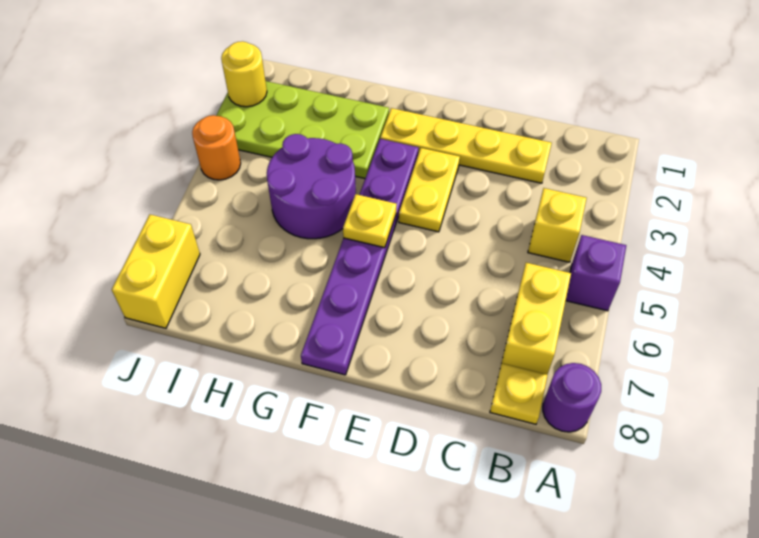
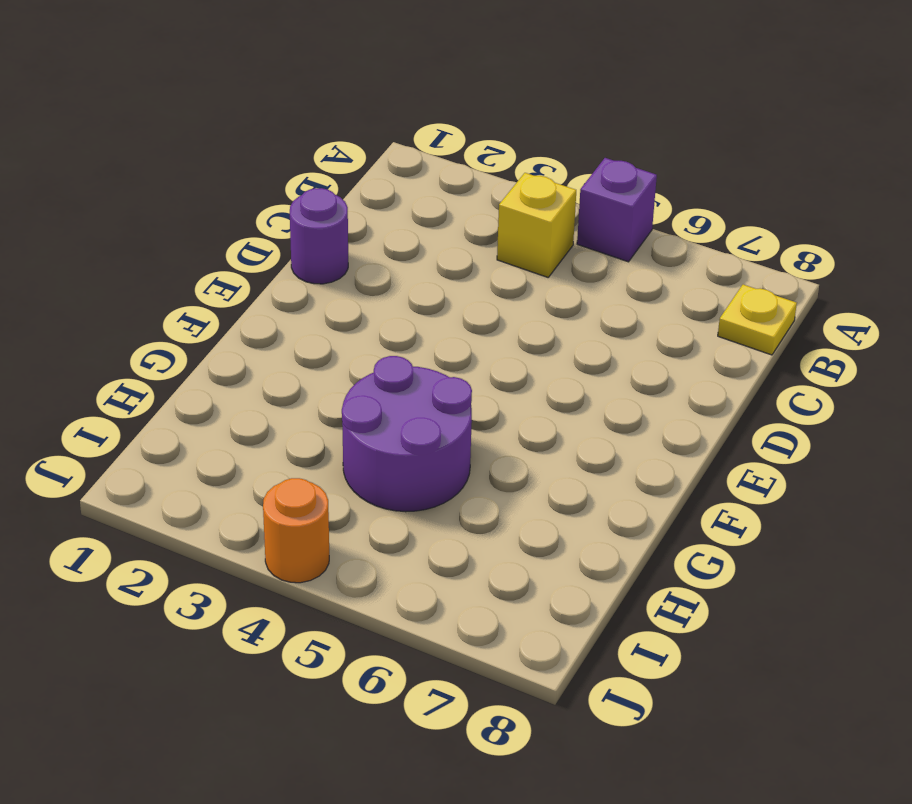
purple round brick D1 level 1 -> purple round brick A8 level 1
none -> yellow brick B6:B7 level 1
none -> yellow plate C2:F2 level 1
none -> yellow plate E3:E4 level 1

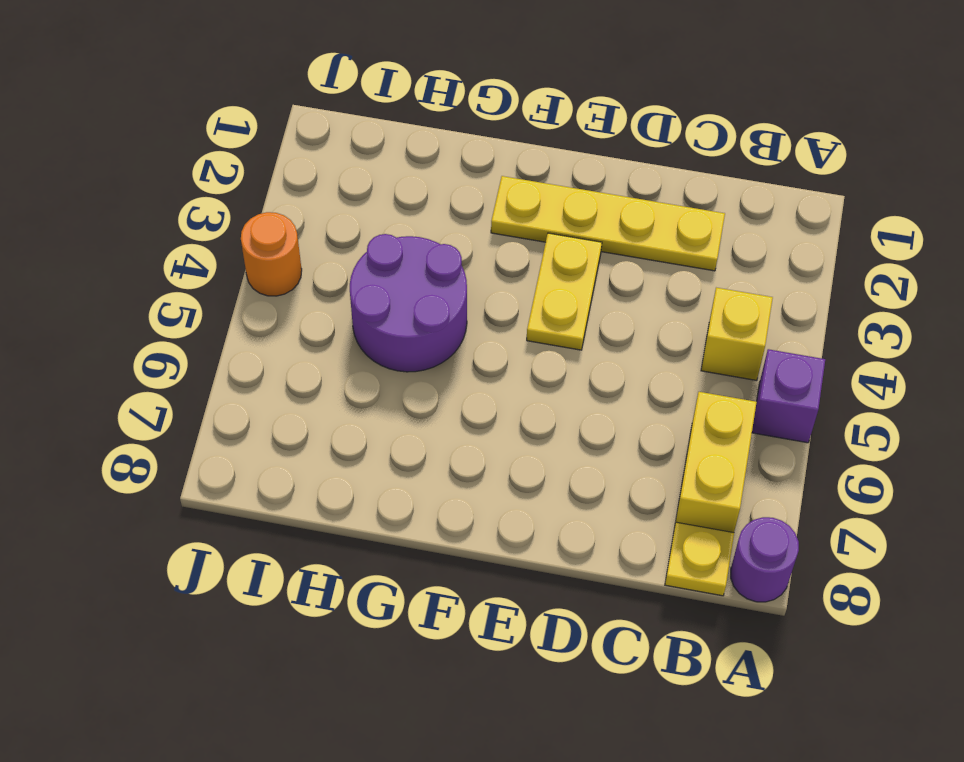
none -> purple plate F3:F8 level 1
none -> lime plate G2:J3 level 1
none -> yellow brick J7:J8 level 1

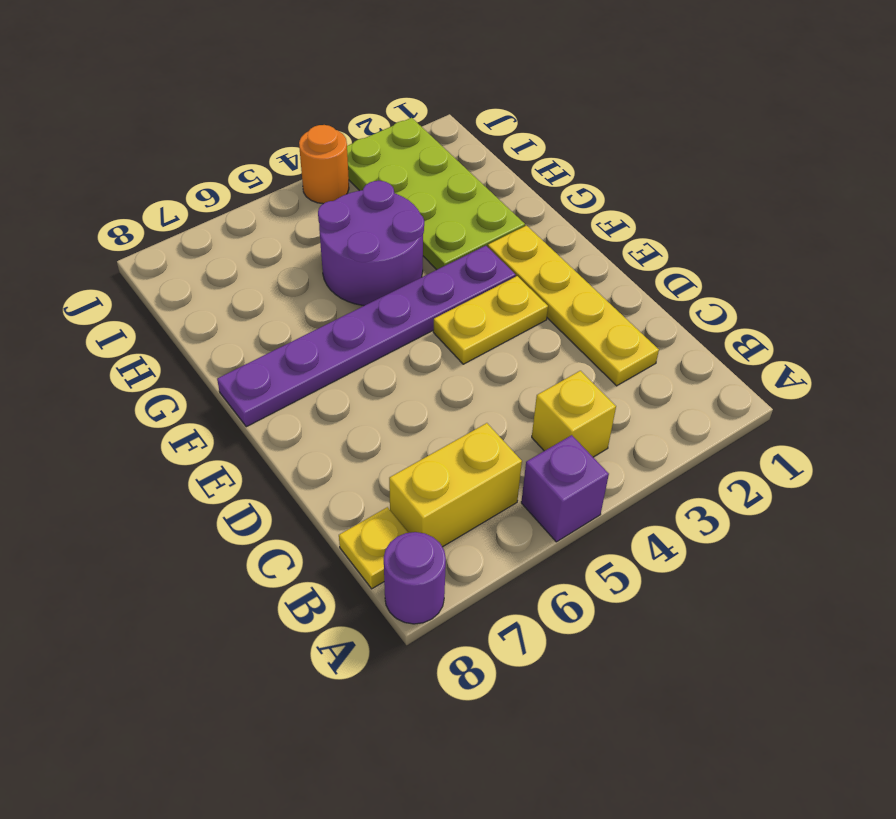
none -> yellow brick J7:J8 level 1
none -> yellow plate F5 level 2
none -> yellow round brick J2 level 2

